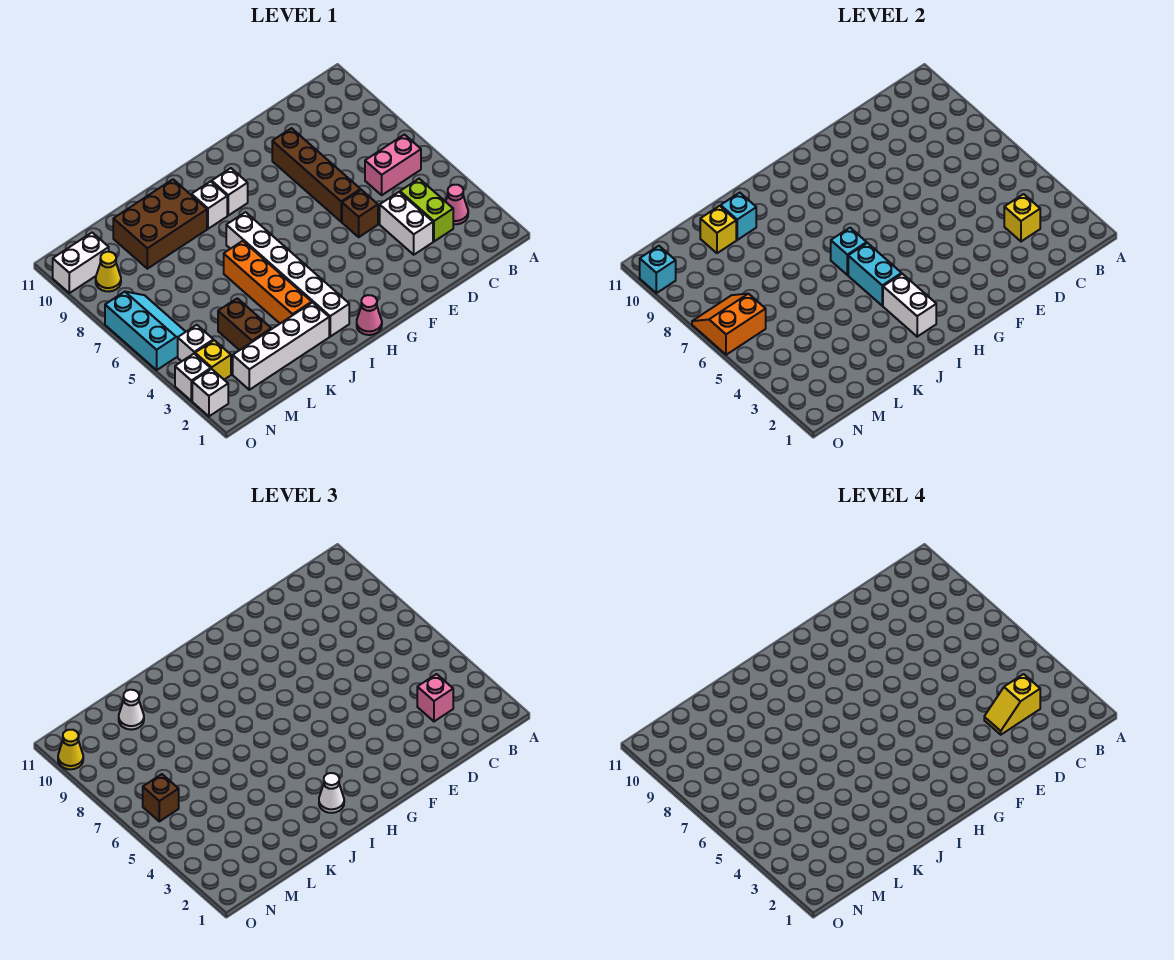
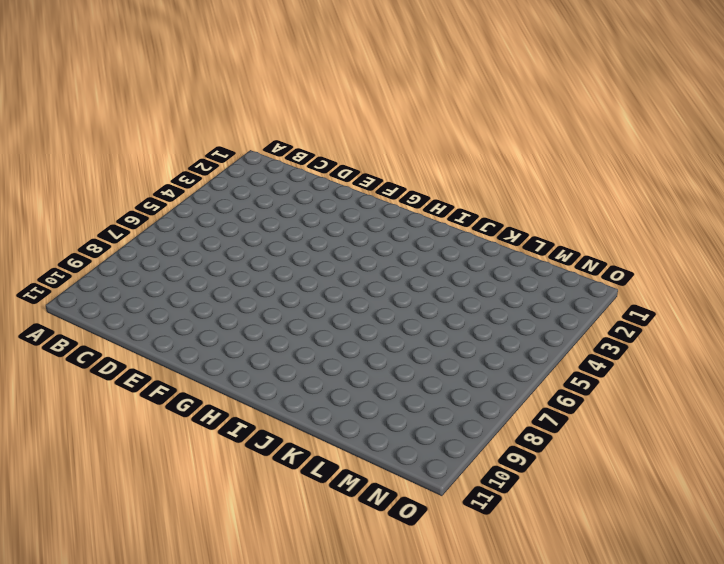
none -> pink cone B3 level 1
none -> pink brick B6:C6 level 1
none -> lime brick C3:C4 level 1
none -> white brick D3:D4 level 1

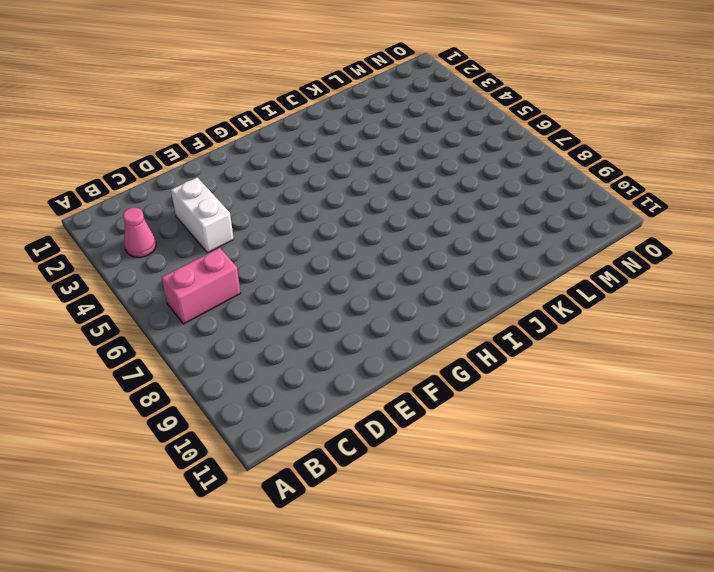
none -> lime brick C3:C4 level 1
none -> brown brick E5 level 1
none -> brown brick E6:E9 level 1
none -> pink cone H1 level 1

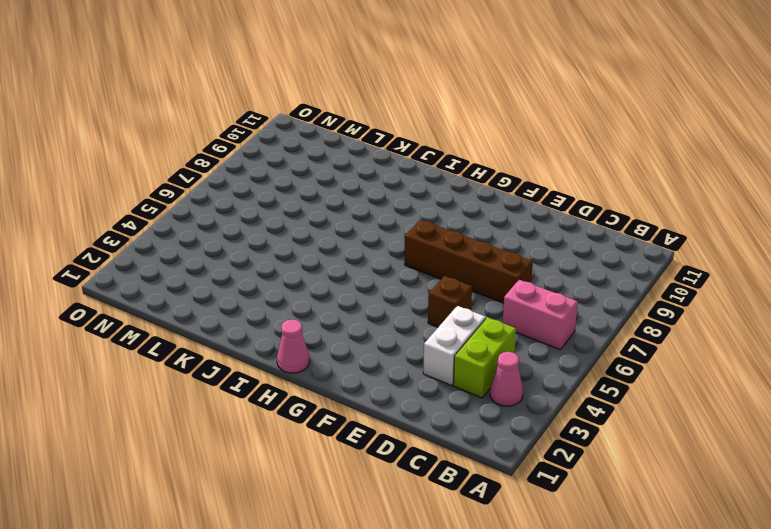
brown brick D7:G7 level 1 -> brown brick E6:E9 level 1
none -> white brick H9 level 1
none -> white brick I2:I7 level 1
none -> white brick I9 level 1
none -> white brick J2:M2 level 1

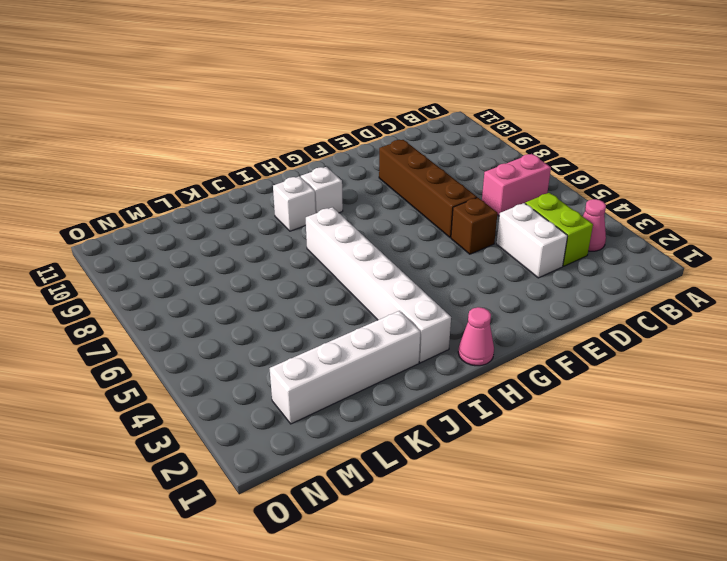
none -> orange brick J3:J6 level 1
none -> brown brick J9:L10 level 1
none -> brown brick L3:L4 level 1
none -> yellow brick N3 level 1

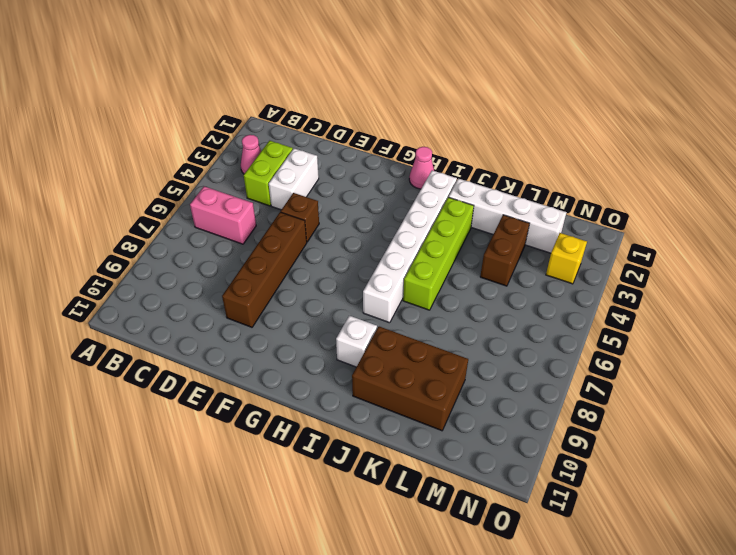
lime brick J3:J6 level 1 -> orange brick J3:J6 level 1
none -> white brick H9 level 1
none -> white brick N4 level 1
none -> cyan slope N5:O7 level 1 top O
none -> yellow cone N9 level 1

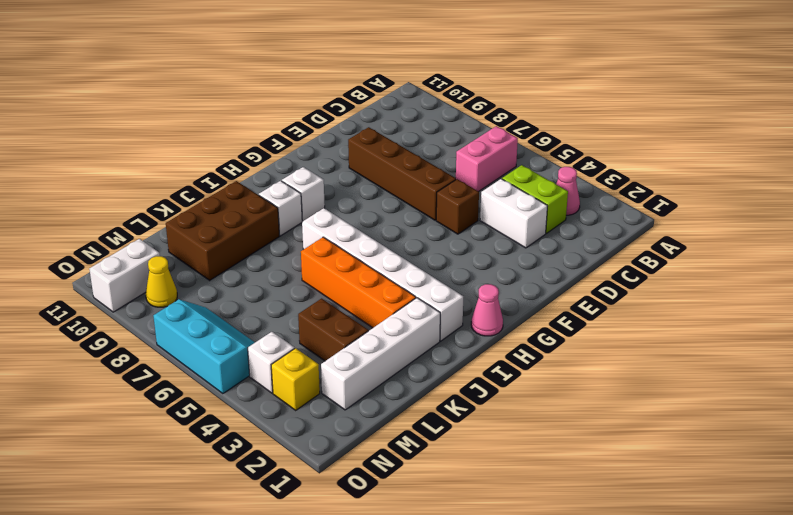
none -> white brick O2 level 1
none -> white brick O3 level 1
none -> yellow brick C3 level 2
none -> white brick I2:I3 level 2

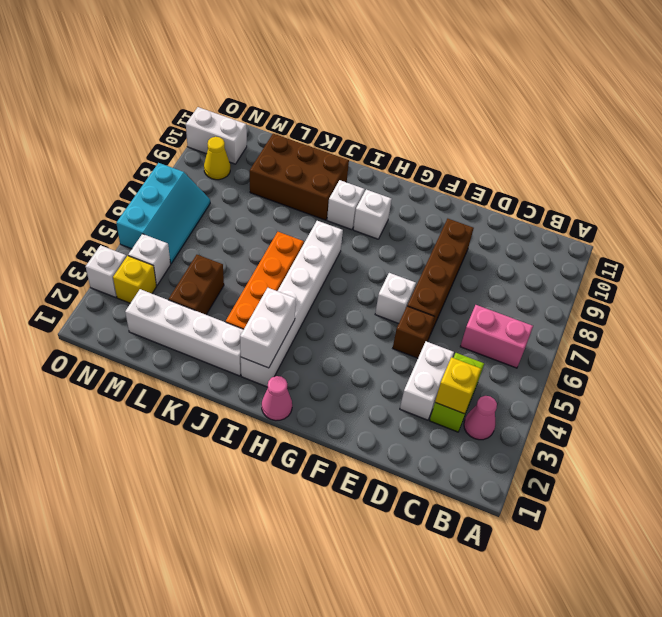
white brick F6 level 1 -> white brick O2 level 1
none -> cyan brick I4:I5 level 2
none -> cyan brick I6 level 2
none -> cyan brick K10 level 2
none -> yellow brick L10 level 2

